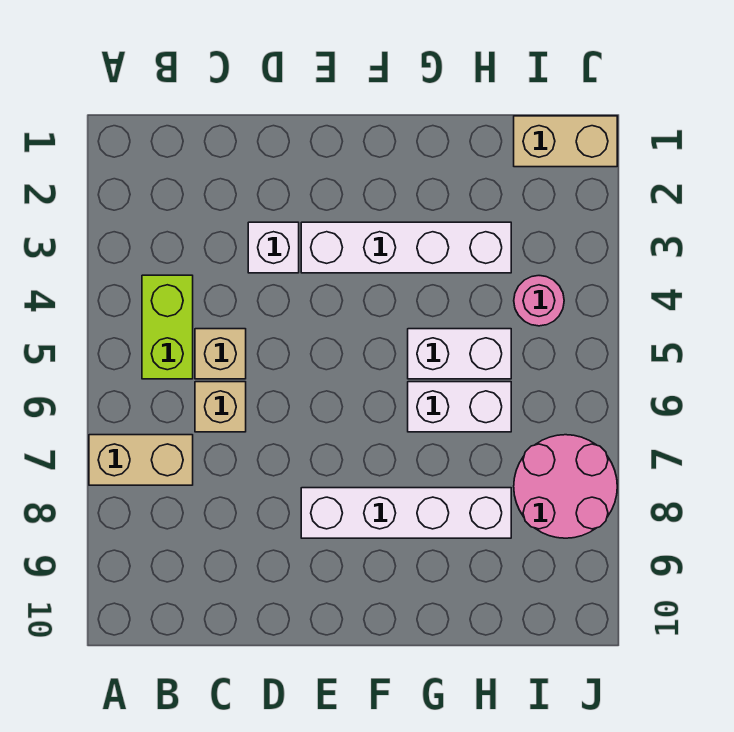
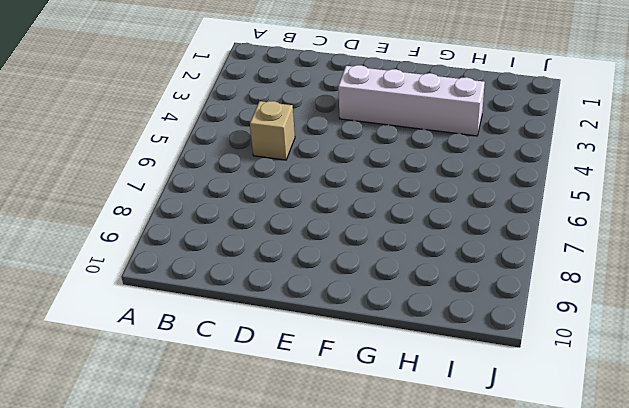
none -> tan brick A7:B7 level 1
none -> lime brick B4:B5 level 1
none -> tan brick C6 level 1

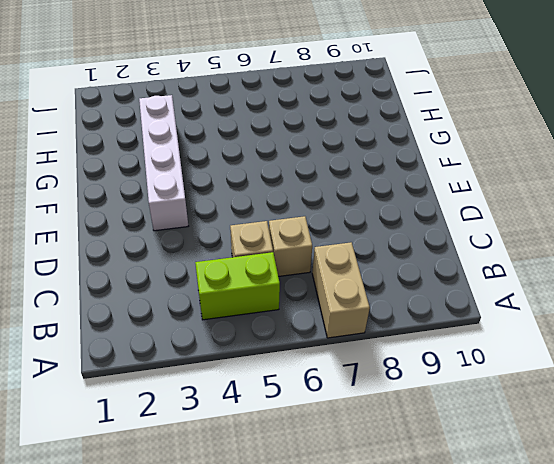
none -> white brick D3 level 1
none -> white brick E8:H8 level 1
none -> white brick G5:H5 level 1

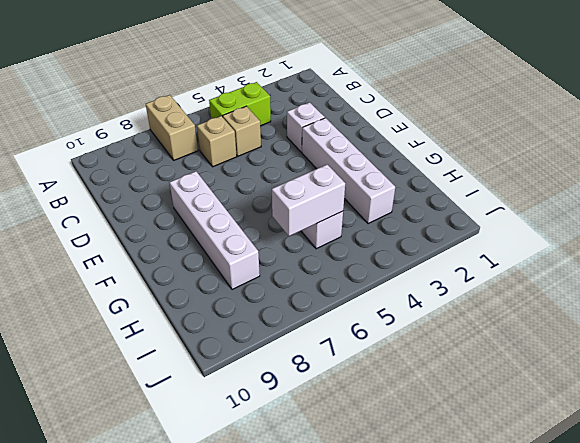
white brick H5:H6 level 2 -> white brick G6:H6 level 1
none -> tan brick I1:J1 level 1
none -> pink round brick I4 level 1
none -> pink round brick I7:J8 level 1

